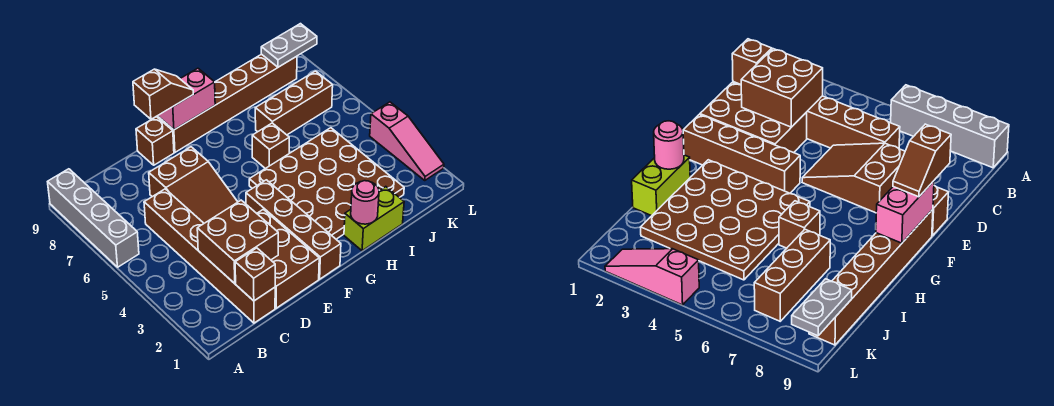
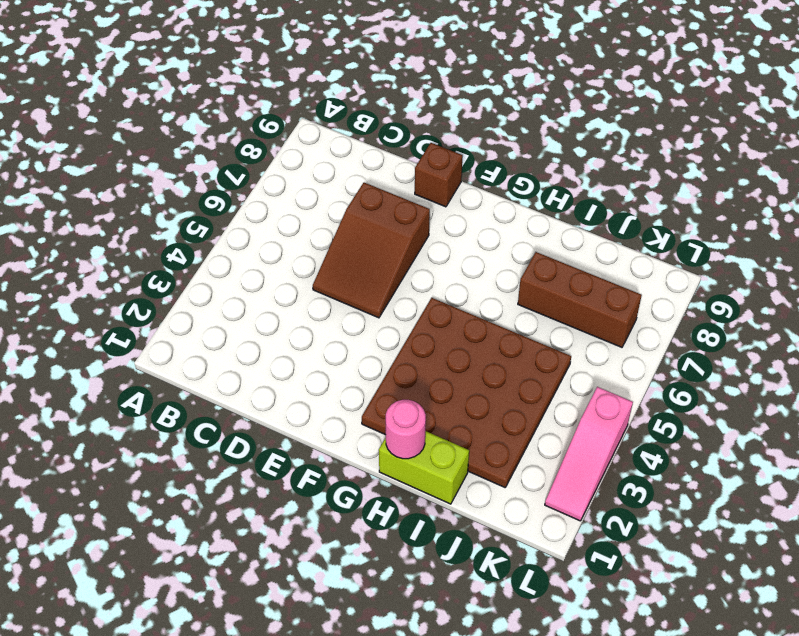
none -> grey brick A6:A9 level 1
none -> brown brick C1:C6 level 1
none -> brown brick D1:E3 level 1

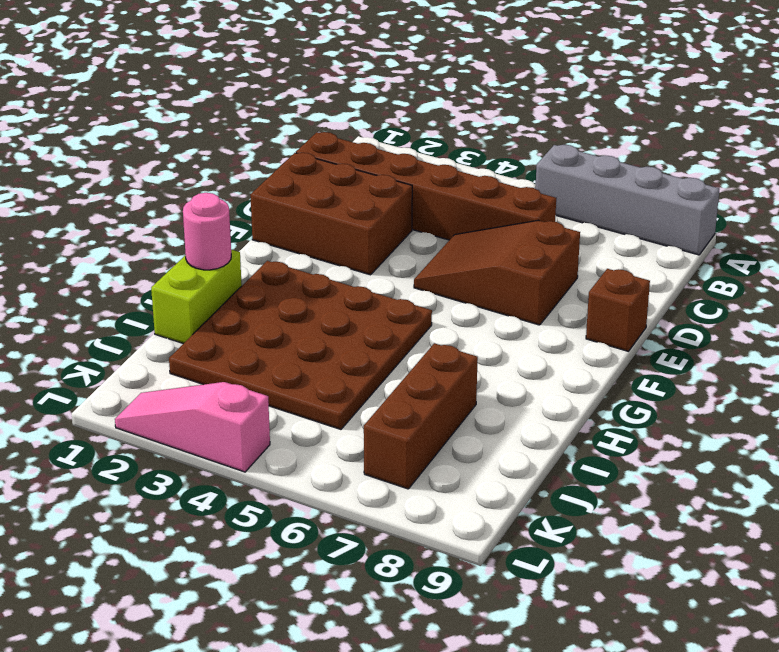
none -> brown brick F1:F4 level 1
none -> brown brick F9:K9 level 1
none -> brown brick H6 level 1

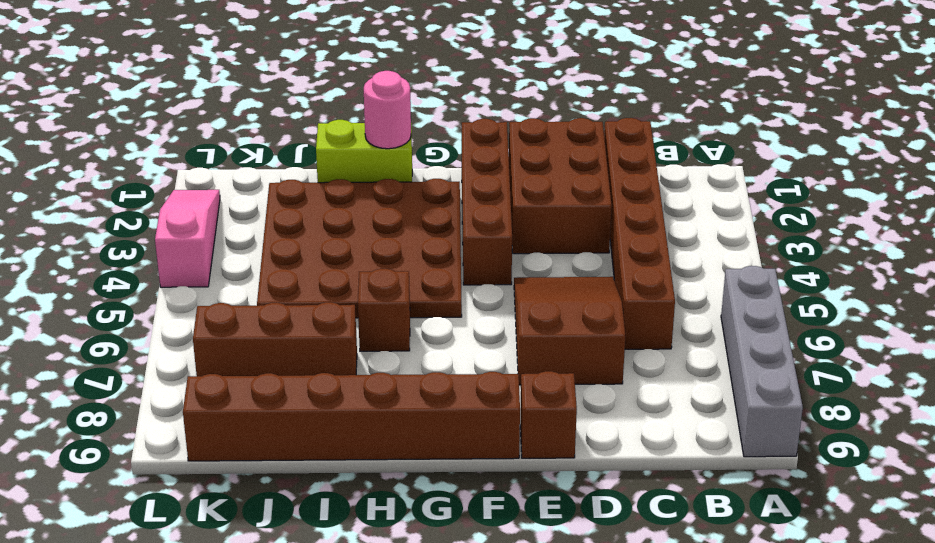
none -> brown brick C1 level 2
none -> brown brick C2:D3 level 2
none -> pink brick F9:G9 level 2

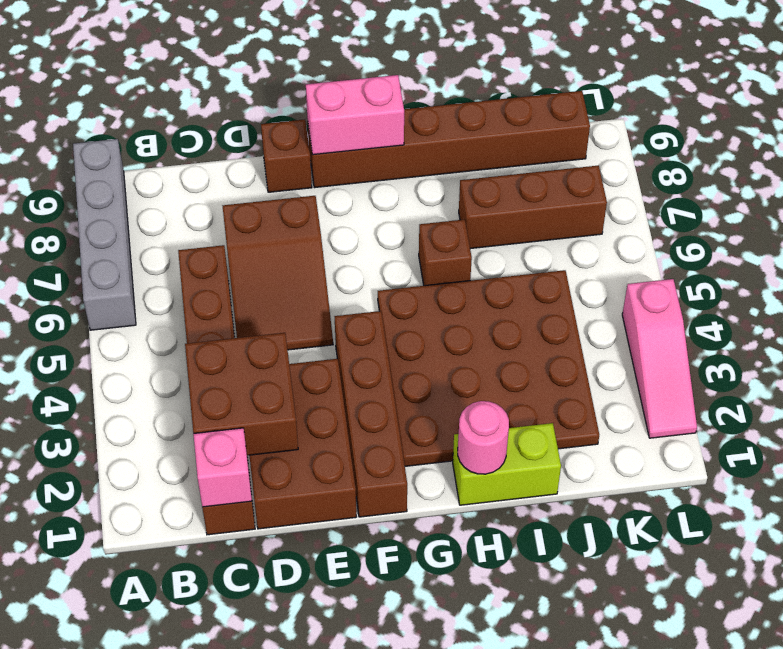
pink brick C1 level 2 -> brown brick C1 level 2
none -> grey plate K9:L9 level 2
none -> brown slope E9:F9 level 3 top E

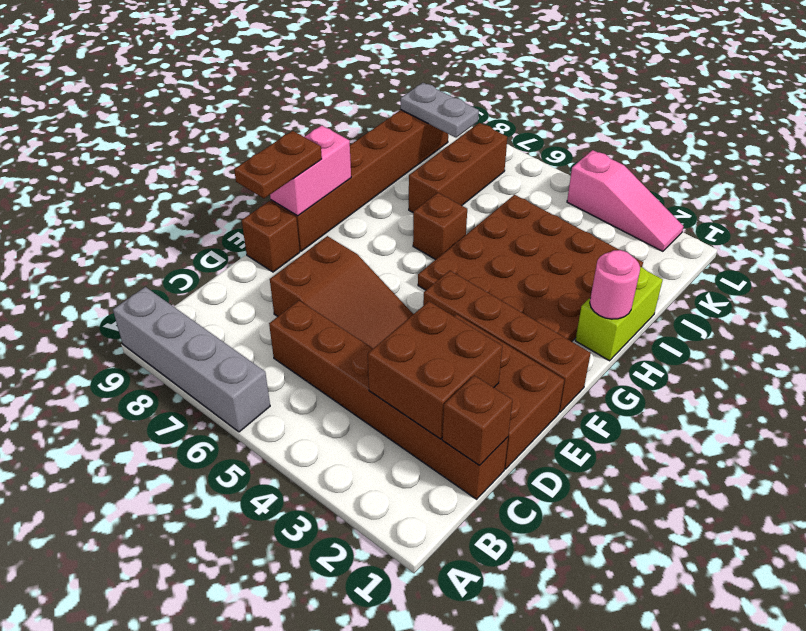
brown plate E9:F9 level 3 -> brown slope E9:F9 level 3 top E
grey plate K8:K9 level 2 -> grey plate K9:L9 level 2

